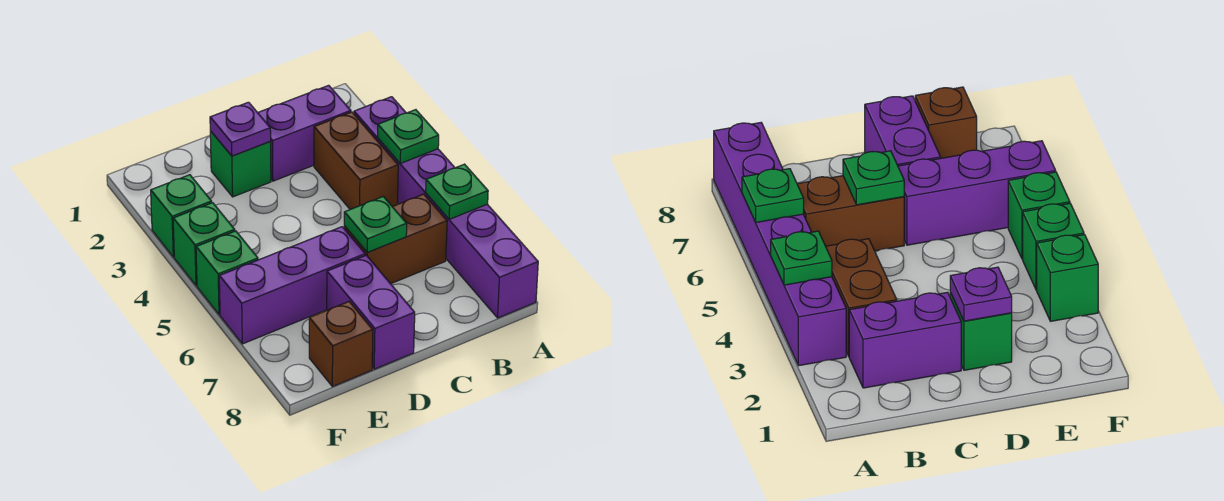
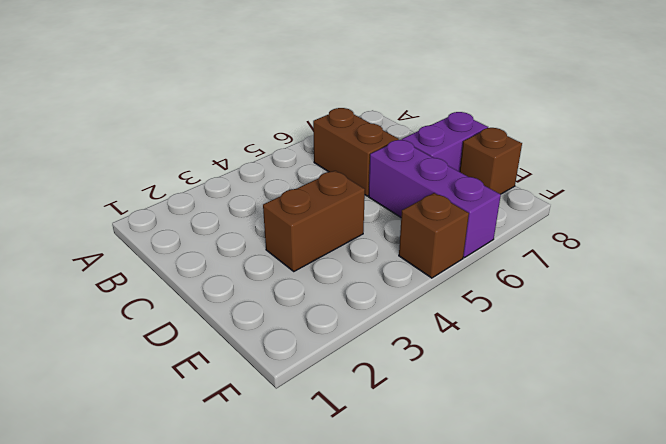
brown brick D3:D4 level 1 -> brown brick B3:B4 level 1
brown brick F5 level 1 -> green brick F5 level 1
none -> purple brick A3:A8 level 1
none -> purple brick B2:C2 level 1
none -> green brick D2 level 1

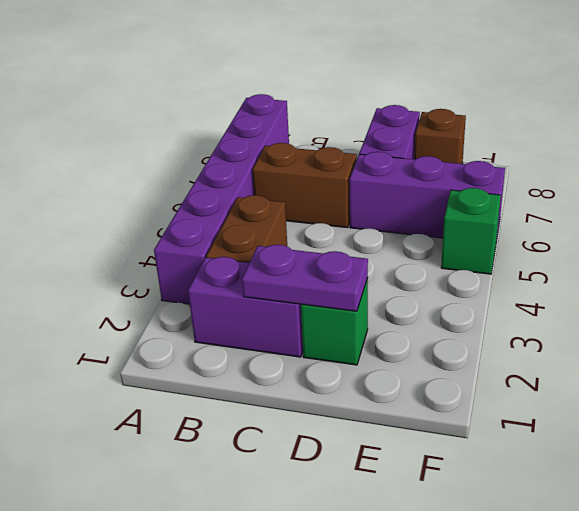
purple plate C2:D2 level 2 -> purple plate D2 level 2
none -> green brick F3 level 1
none -> green brick F4 level 1
none -> green plate A4 level 2

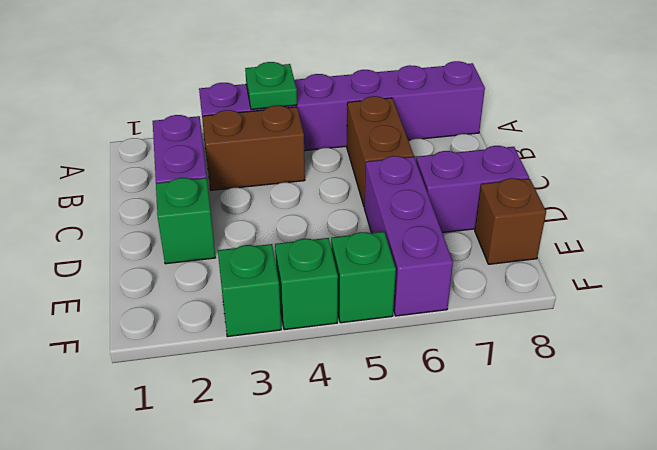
none -> green plate A6 level 2
none -> green plate C6 level 2
none -> purple plate D2 level 2

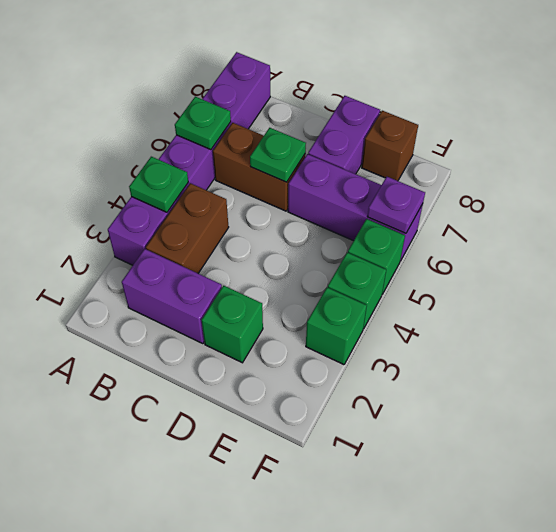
purple plate F6 level 2 -> purple plate D2 level 2

